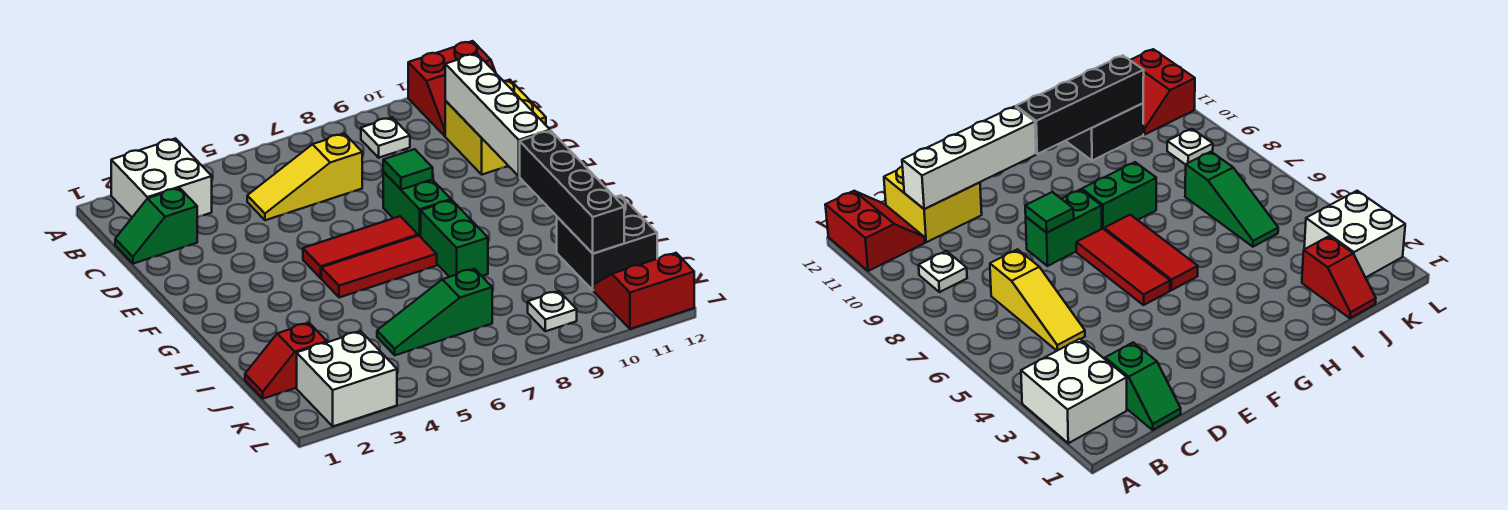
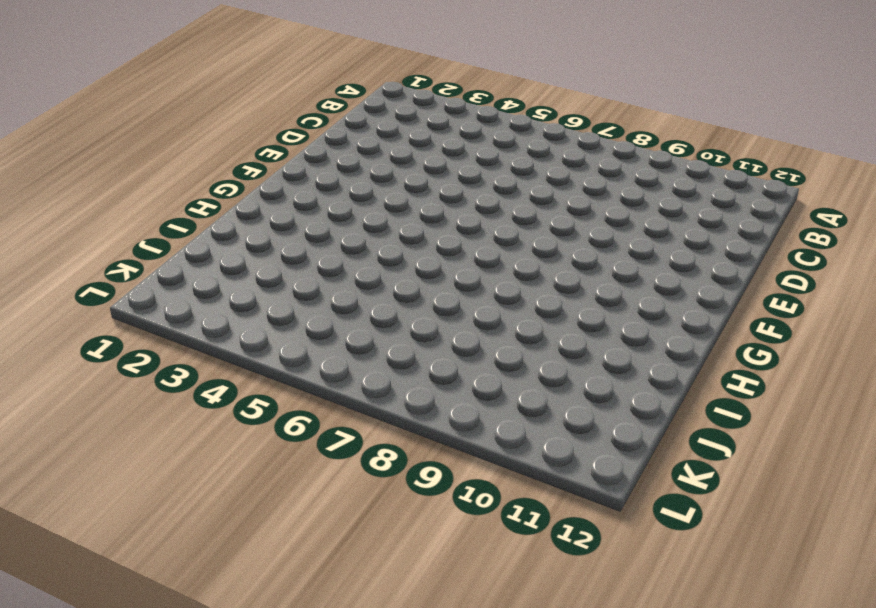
none -> white brick A2:B3 level 1
none -> red slope A11:B12 level 1 top A
none -> white plate B9 level 1

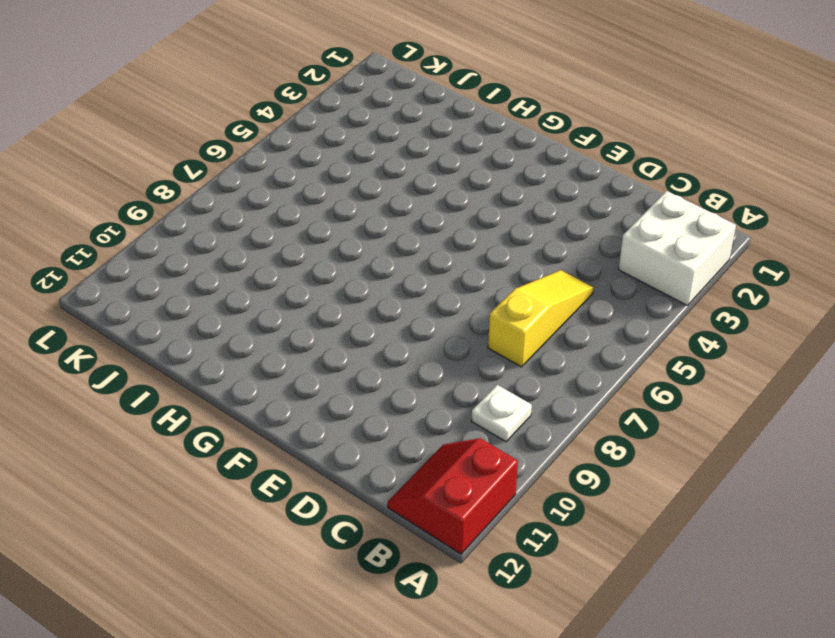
none -> green slope C1:C2 level 1 top 2
none -> yellow brick C11:D12 level 1
none -> green brick E8:F8 level 1

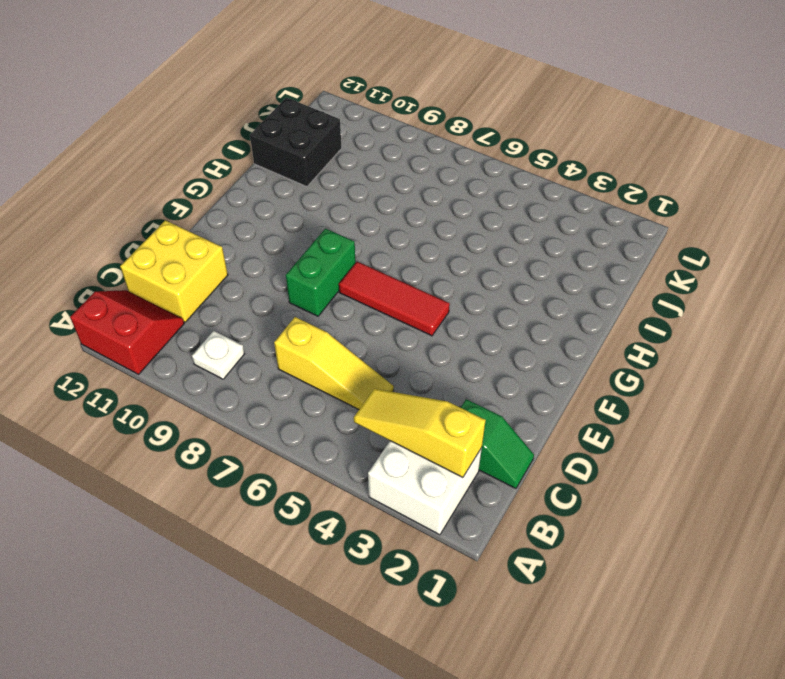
yellow slope B2:B4 level 2 top 2 -> none
none -> red tile G5:G7 level 1
none -> green brick G8:H8 level 1
none -> red slope J1:J2 level 1 top 2

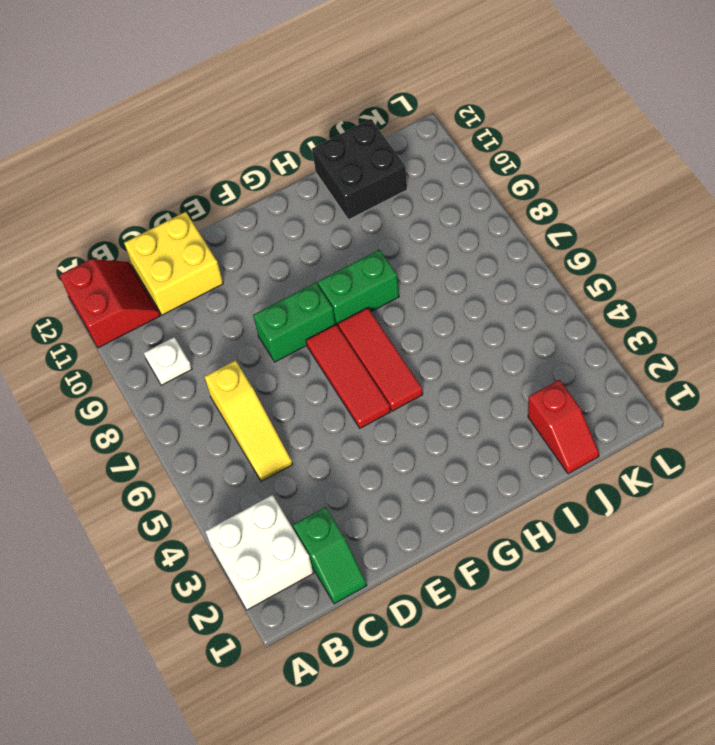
none -> green slope J5:J7 level 1 top 7
none -> white brick K2:L3 level 1
none -> white plate K9 level 1

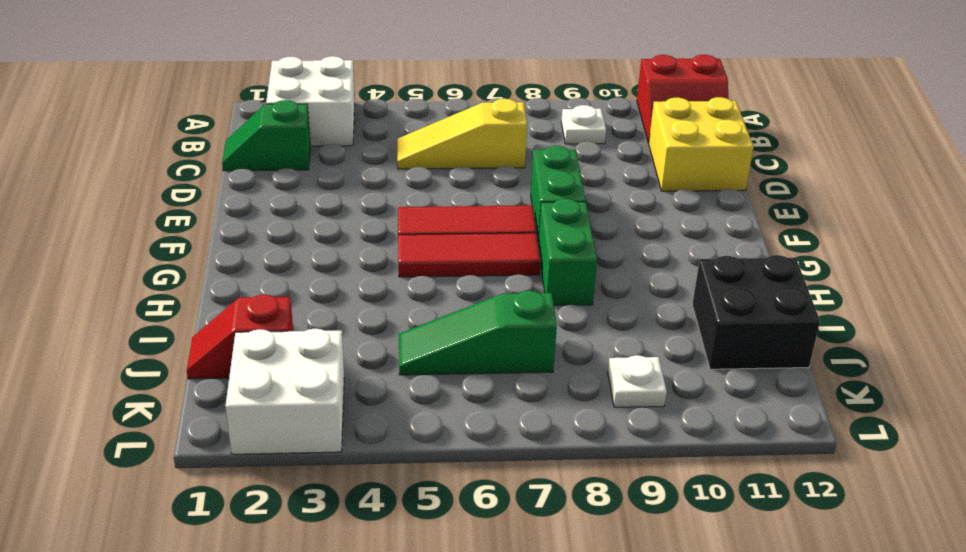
none -> red slope K11:L12 level 1 top L
none -> white brick C11:F11 level 2
none -> green tile E8 level 2

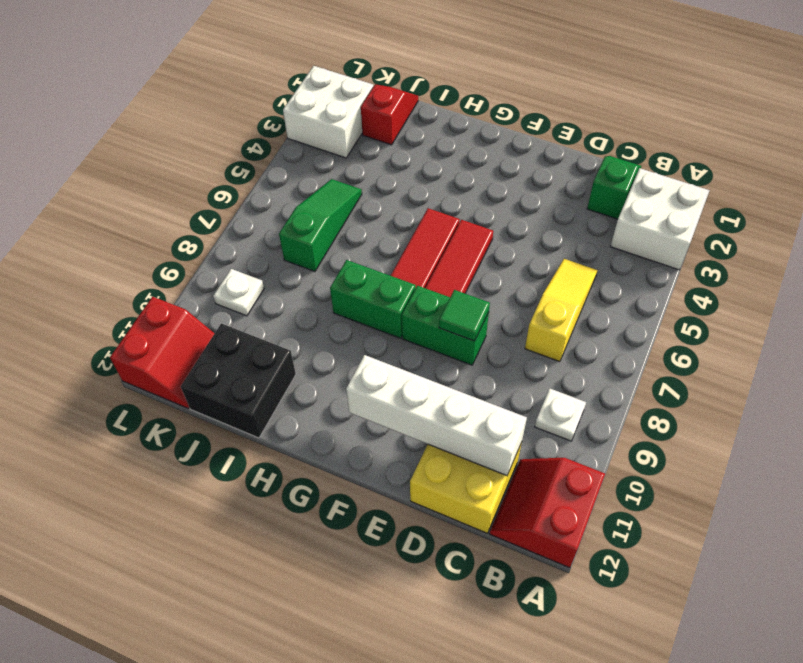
none -> black brick G11:J11 level 2

